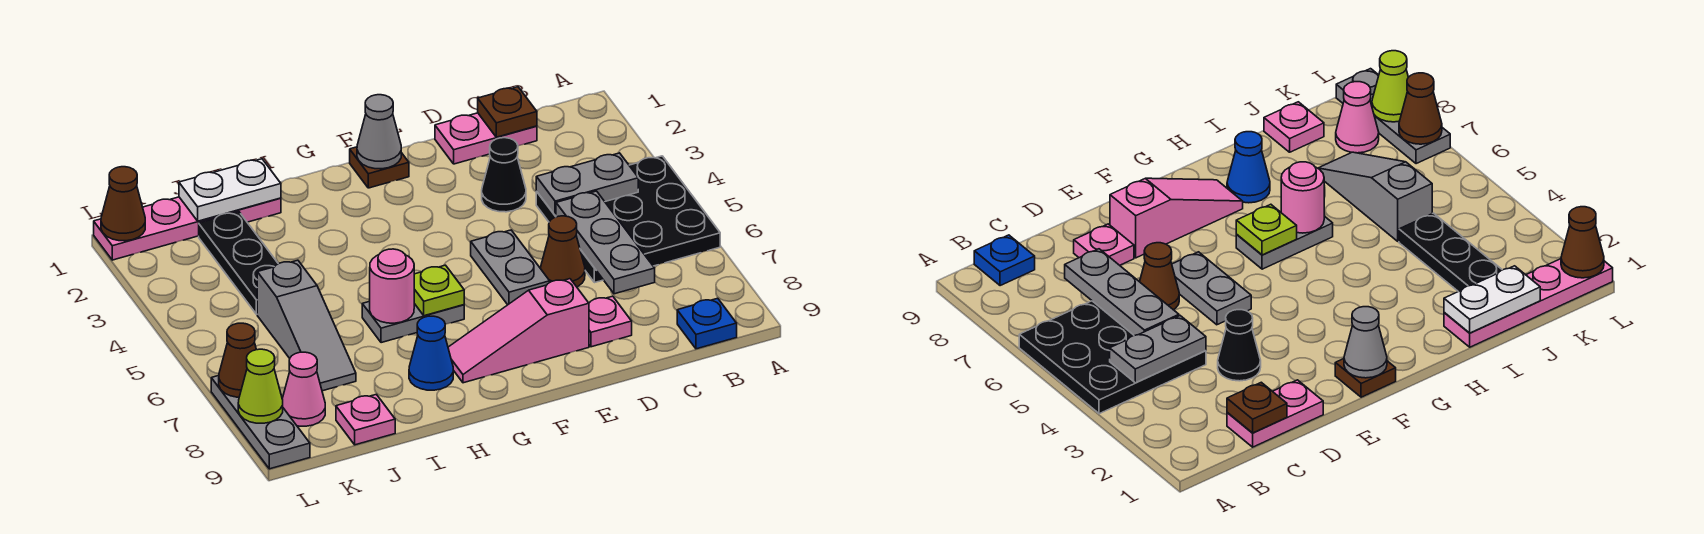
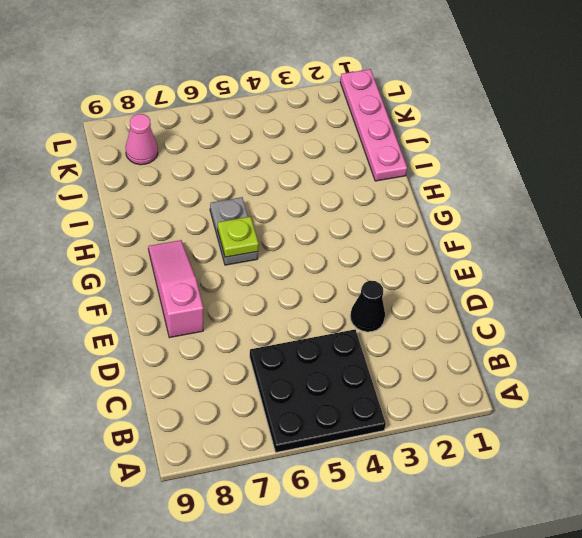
none -> blue plate B9 level 1
none -> pink plate C1:D1 level 1
none -> brown cone D6 level 1

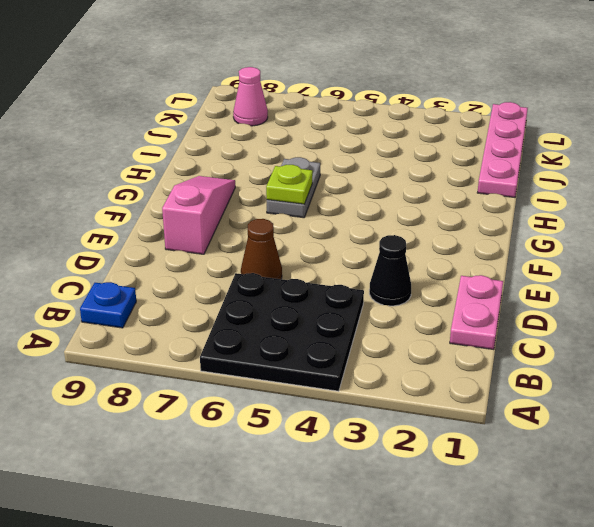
none -> pink plate D8 level 1
none -> grey plate E5:E6 level 1
none -> brown plate F1 level 1

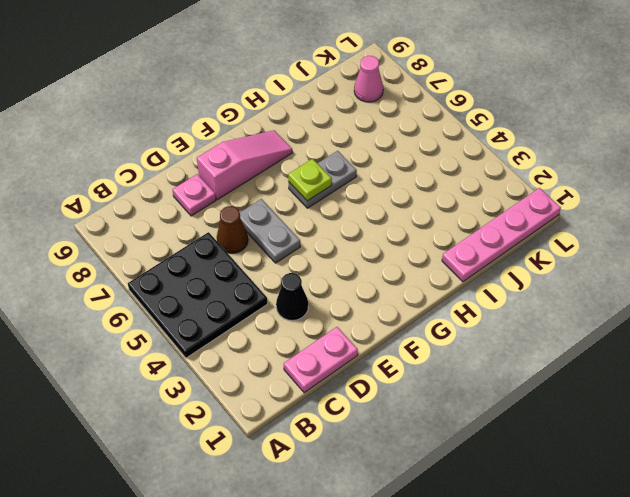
none -> blue plate B9 level 1
none -> brown plate F1 level 1
none -> blue cone H8 level 1

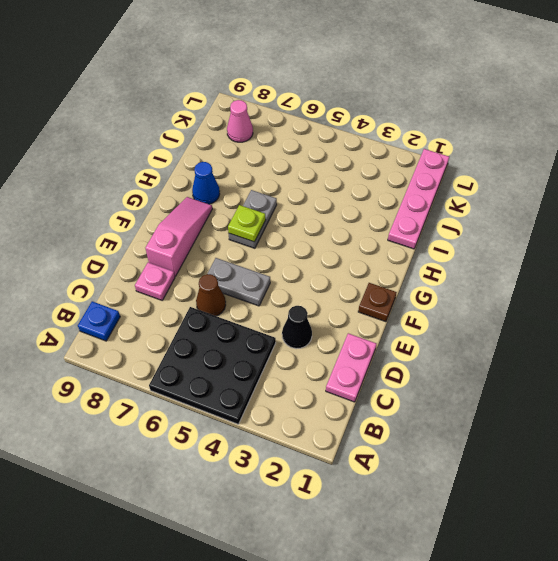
none -> black plate J2:J4 level 1
none -> grey slope J5:J7 level 1 top 5
none -> pink plate J9 level 1

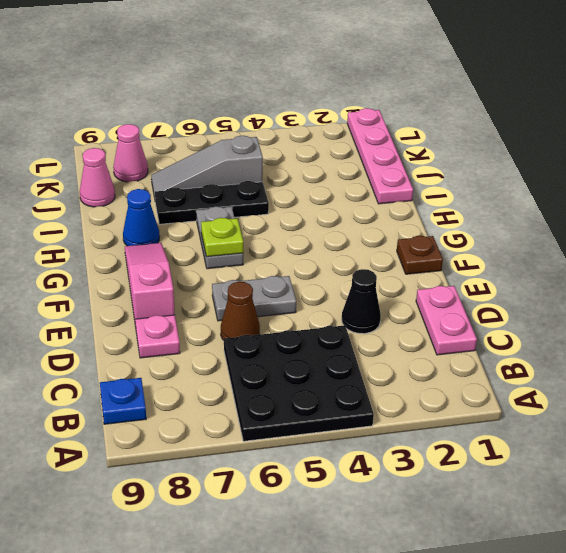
black plate I5:I7 level 1 -> black plate J2:J4 level 1
pink cone J9 level 1 -> pink plate J9 level 1
none -> grey plate L7:L9 level 1
none -> grey plate B4:C4 level 2
none -> brown plate C1 level 2

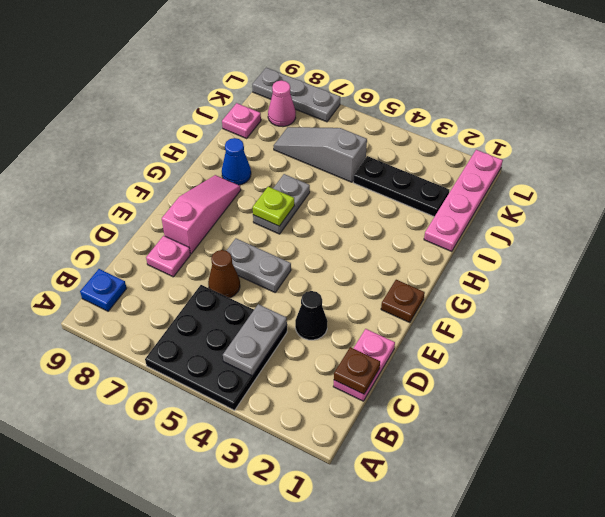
none -> grey plate C5:C7 level 2
none -> grey cone F1 level 2
none -> pink round brick H6 level 2

